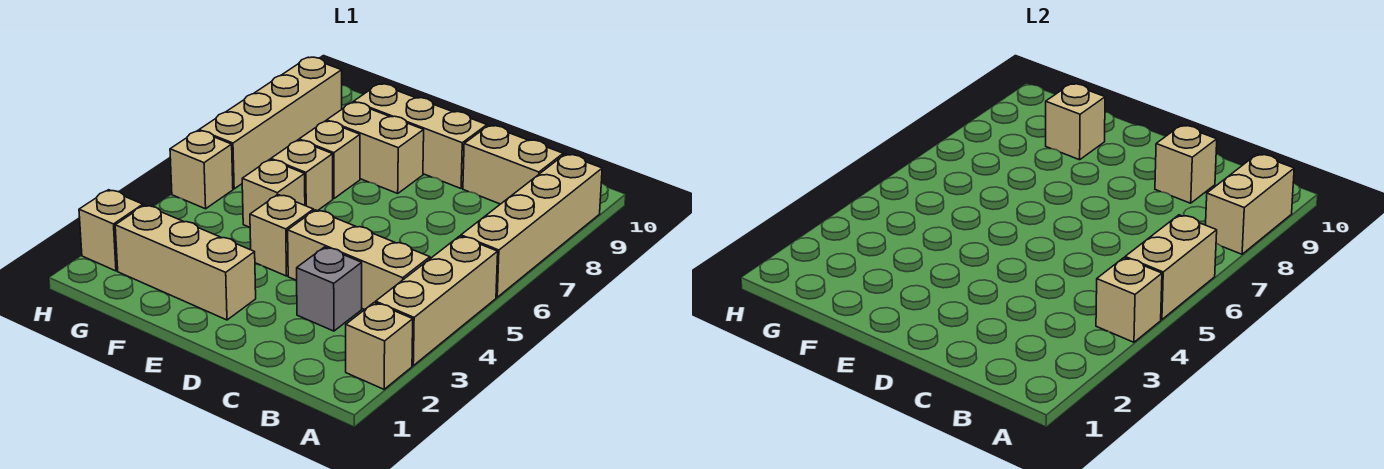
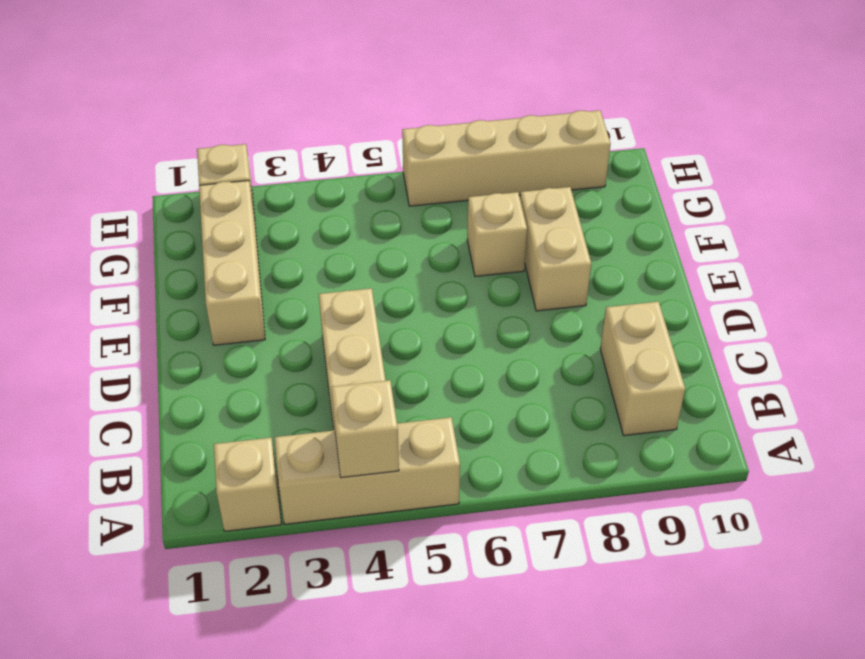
none -> tan brick A6:A9 level 1
none -> grey brick C3 level 1
none -> tan brick D9:F9 level 1

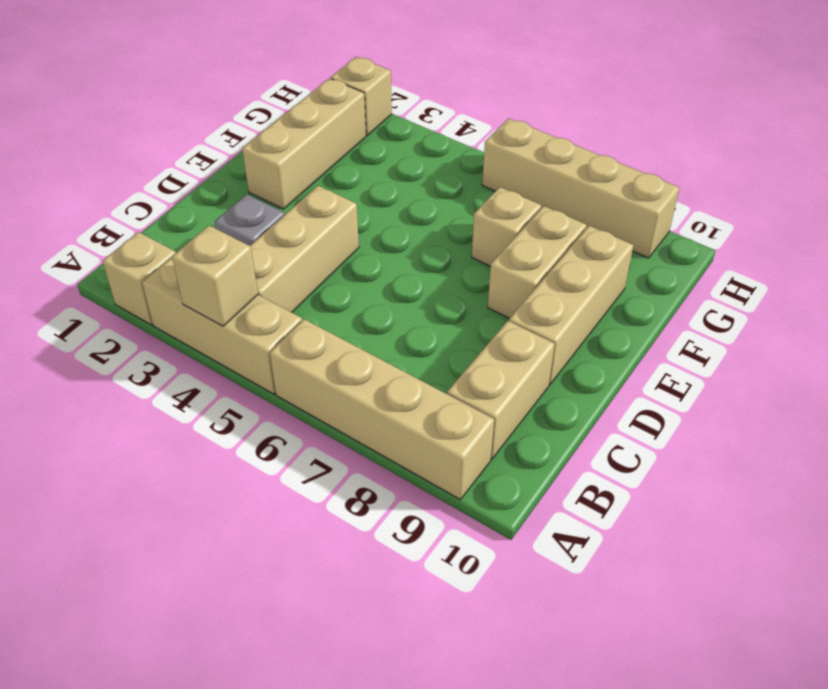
none -> tan brick E4 level 1
none -> tan brick F5 level 1
none -> tan brick F6 level 1

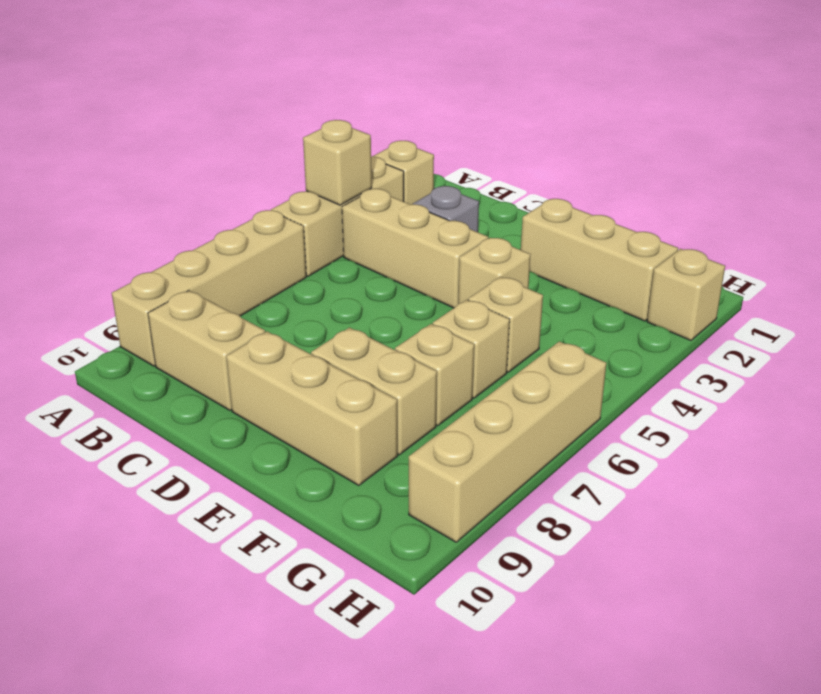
none -> tan brick H5 level 1
none -> tan brick A5:A6 level 2
none -> tan brick A8:A9 level 2

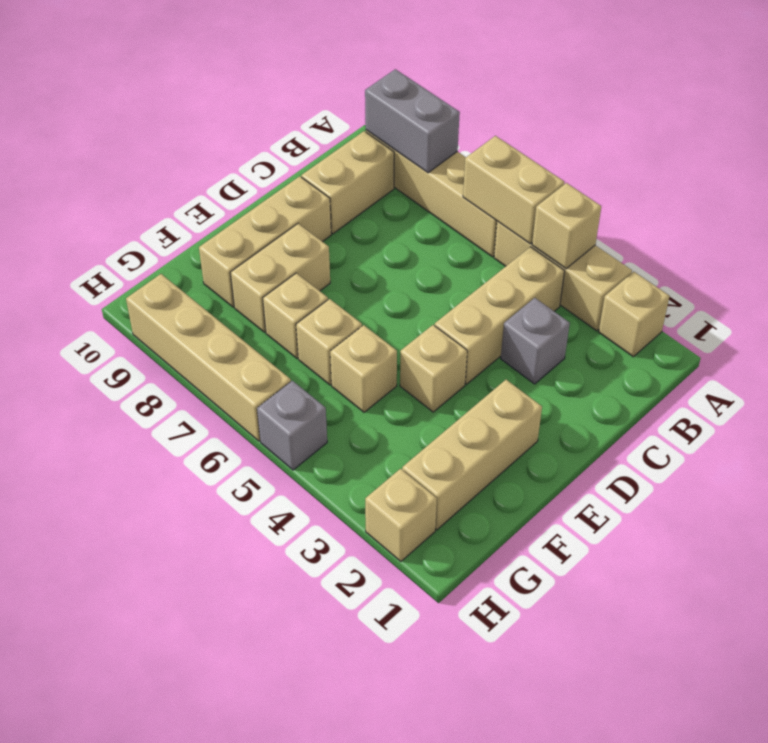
grey brick A8:A9 level 2 -> tan brick A8:A9 level 2
grey brick H5 level 1 -> tan brick H5 level 1
none -> tan brick C9 level 2
none -> tan brick F9 level 2

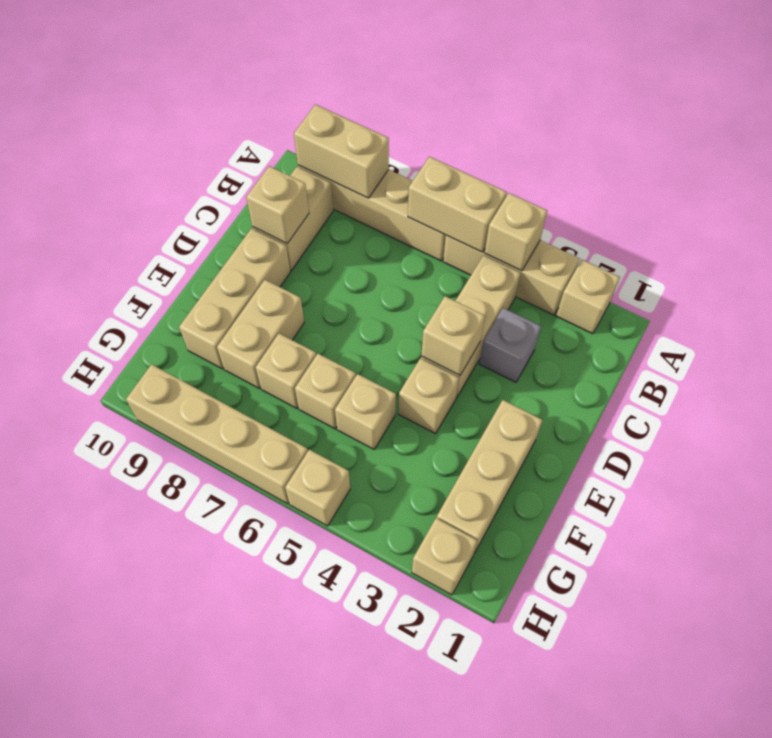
tan brick D4 level 2 -> tan brick F9 level 2

